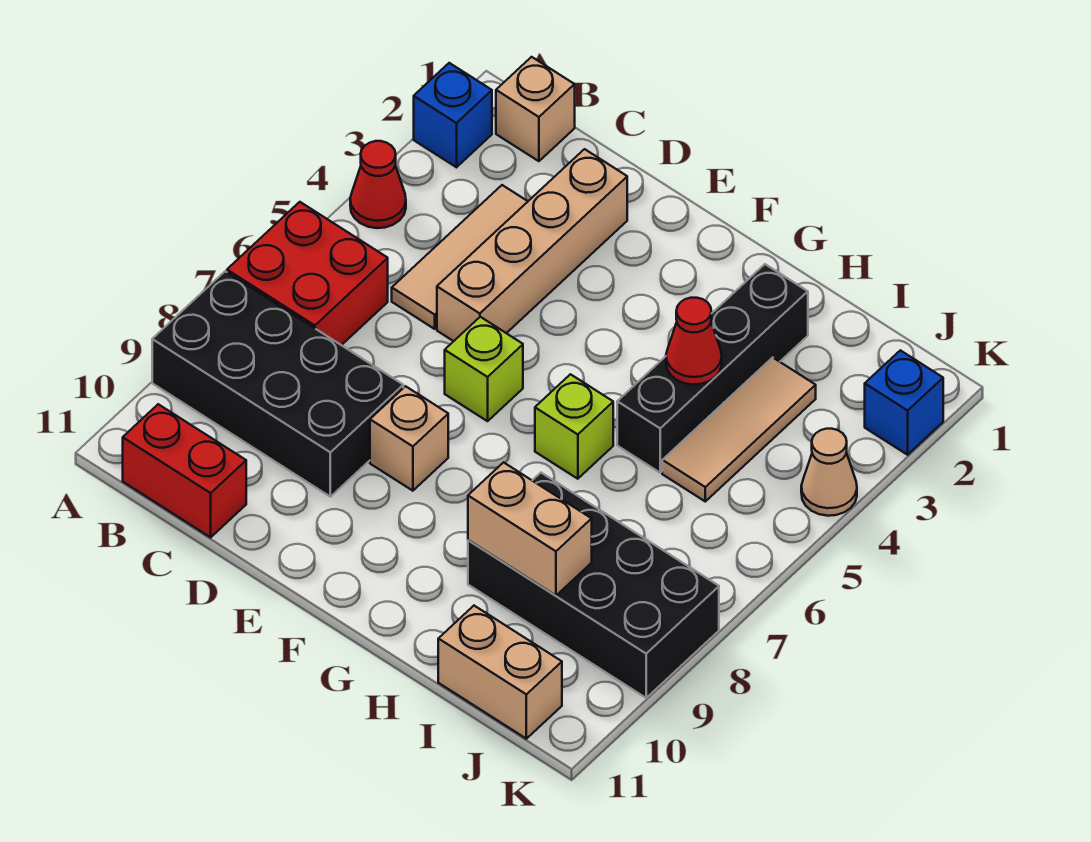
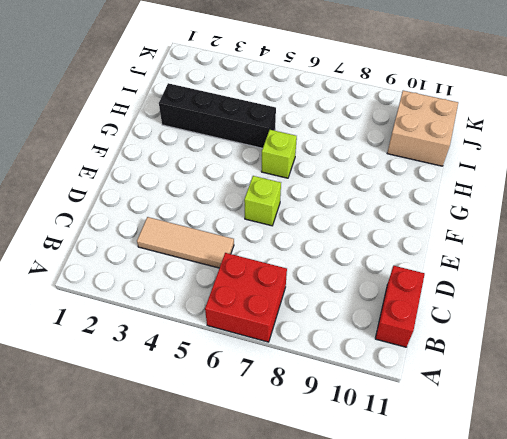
tan brick I10:J11 level 1 -> tan brick I11:J11 level 1
none -> blue brick A2 level 1
none -> red cone A4 level 1
none -> black brick A8:D9 level 1

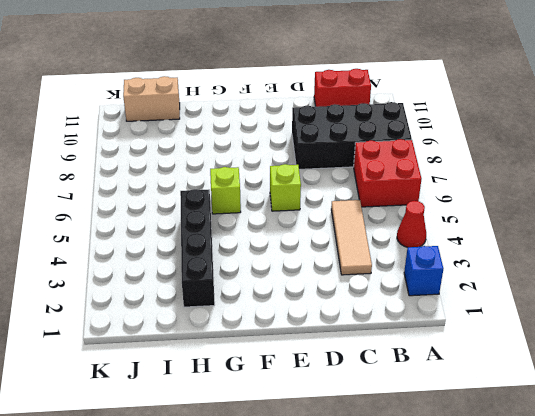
none -> tan brick B1 level 1
none -> tan brick D2:D5 level 1
none -> tan brick E8 level 1

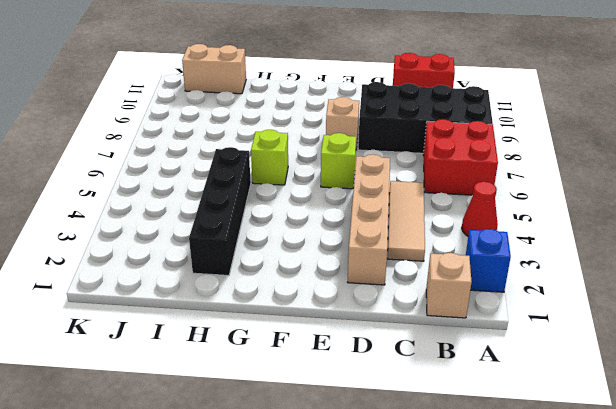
none -> black brick H8:K9 level 1
none -> tan tile I3:I5 level 1
none -> blue brick K2 level 1

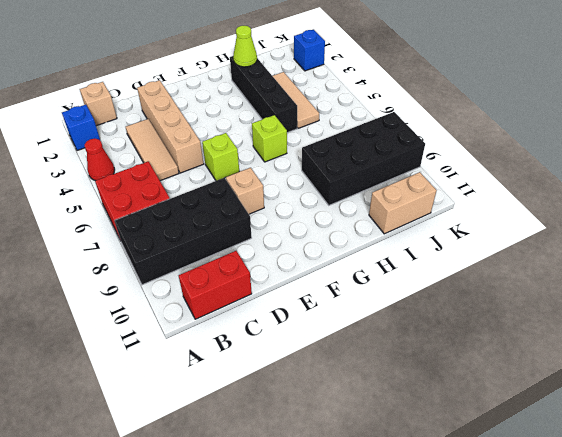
lime cone H2 level 2 -> none
none -> tan cone K4 level 1
none -> red cone H4 level 2
none -> tan brick H9:I9 level 2

